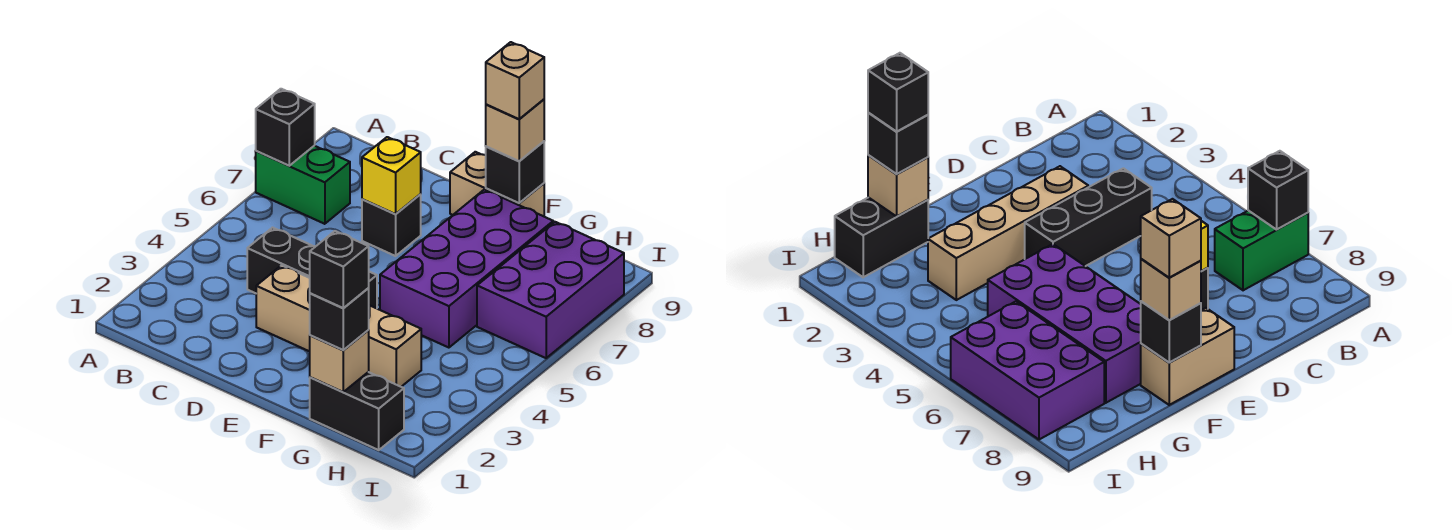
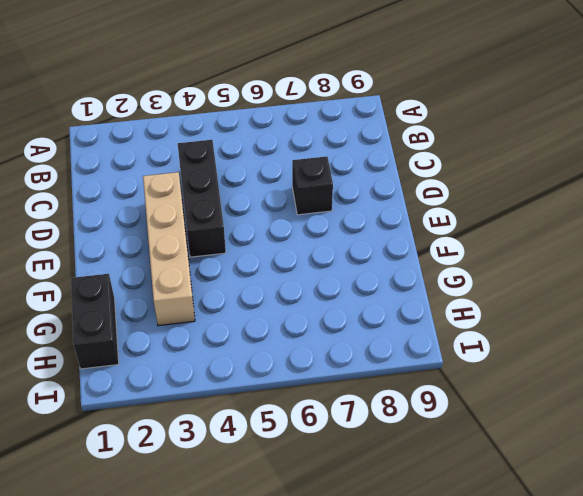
none -> green brick A7:B7 level 1
none -> tan brick E9:F9 level 1
none -> purple brick F5:G8 level 1

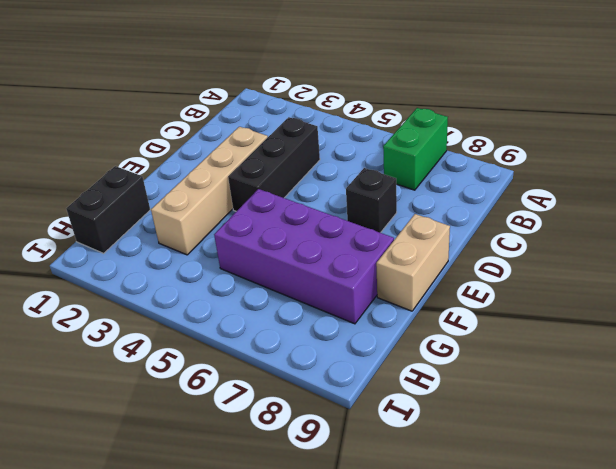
none -> purple brick H6:I8 level 1
none -> black brick A7 level 2
none -> yellow brick D7 level 2

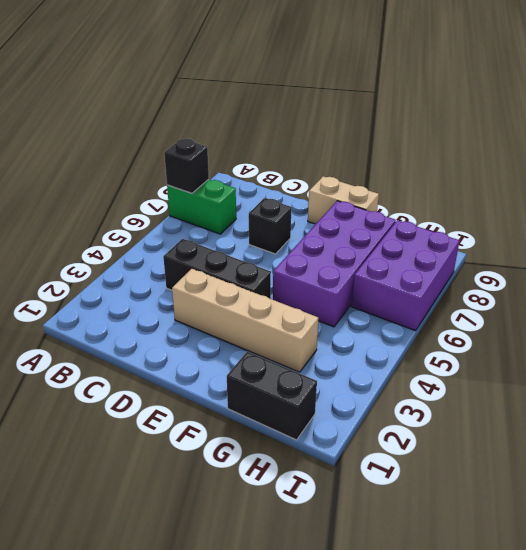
none -> yellow brick D7 level 2
none -> black brick F9 level 2
none -> tan brick G1 level 2

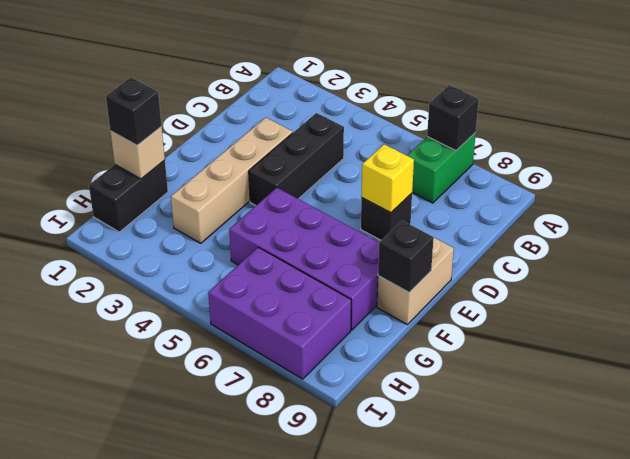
none -> tan brick F9 level 3
none -> tan brick F9 level 4
none -> black brick G1 level 4

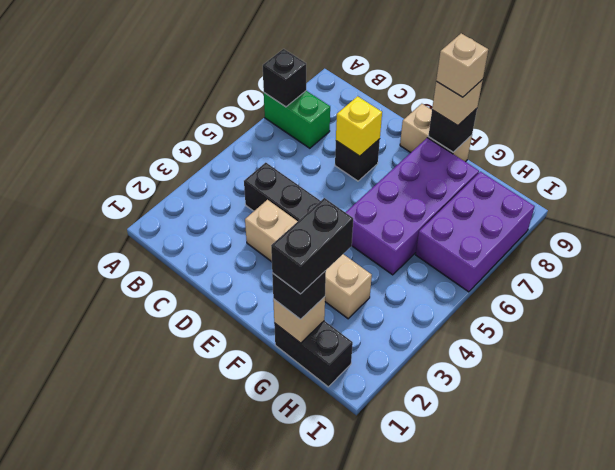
black brick G1:G2 level 4 -> black brick G1 level 4

